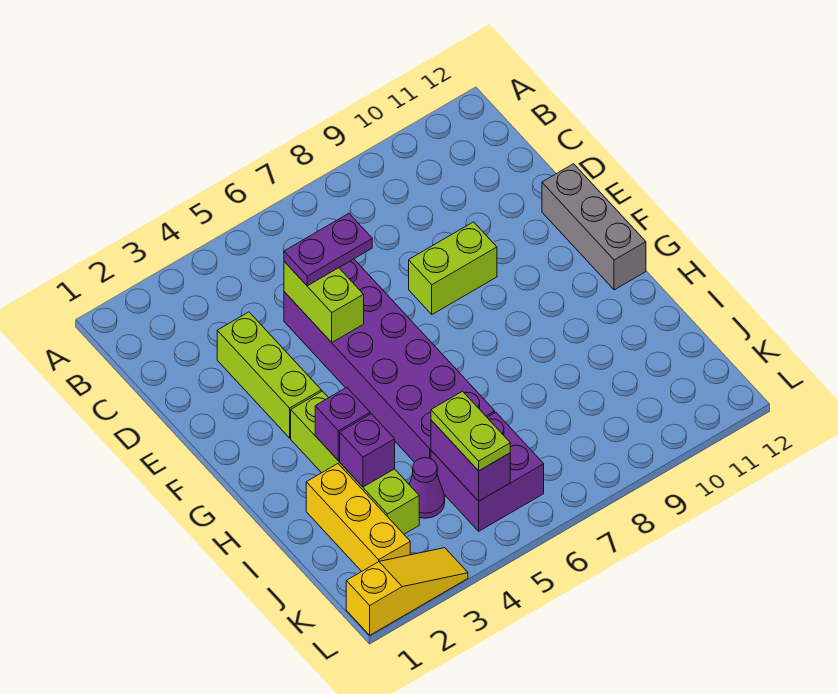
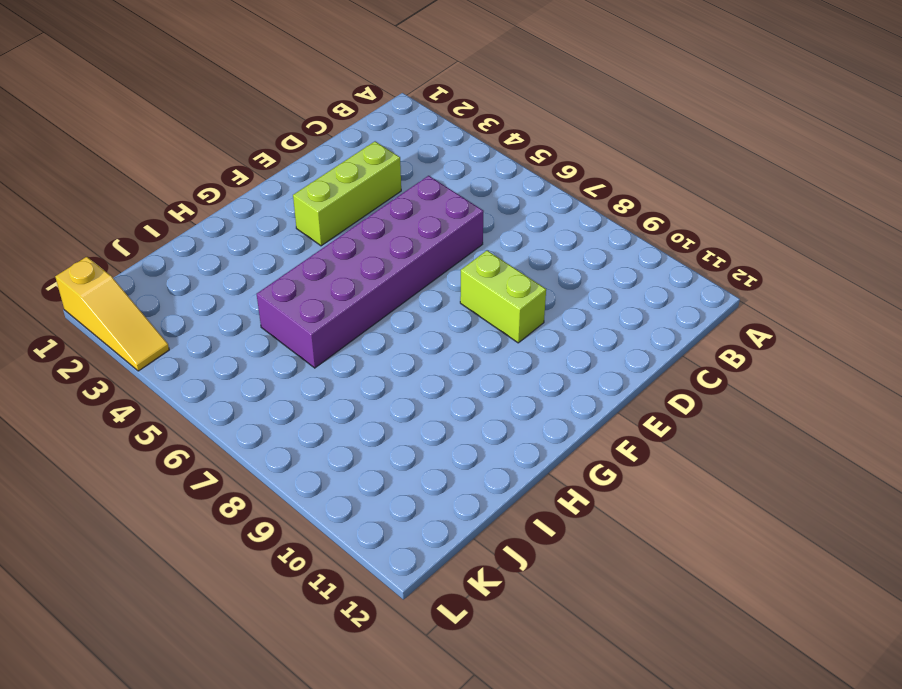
none -> grey brick E12:G12 level 1
none -> lime brick G3:J3 level 1
none -> yellow brick I2:K2 level 1

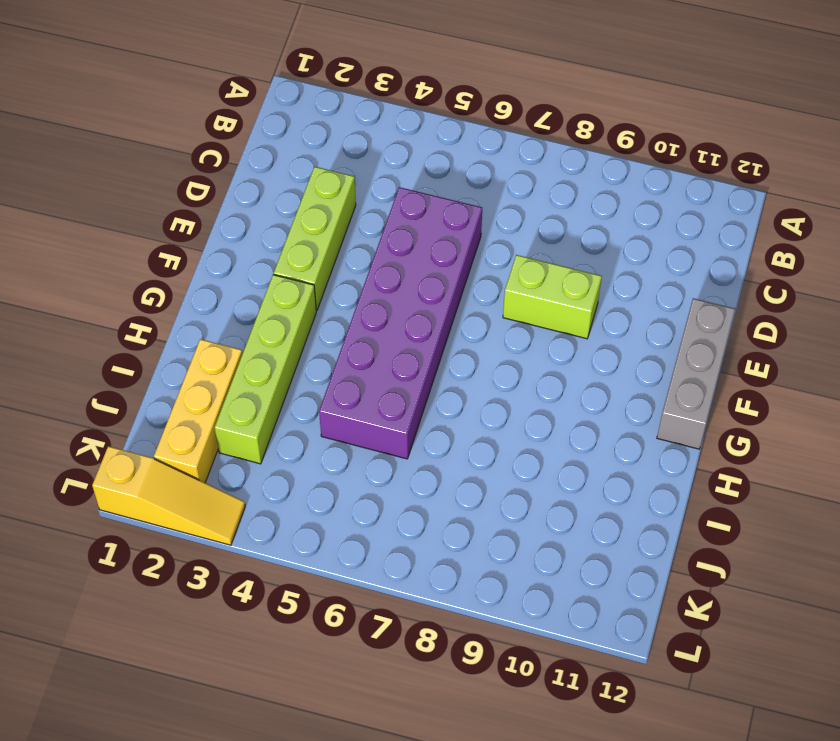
none -> purple cone J4 level 1
none -> purple brick J5:K6 level 1
none -> lime brick D5:E5 level 2

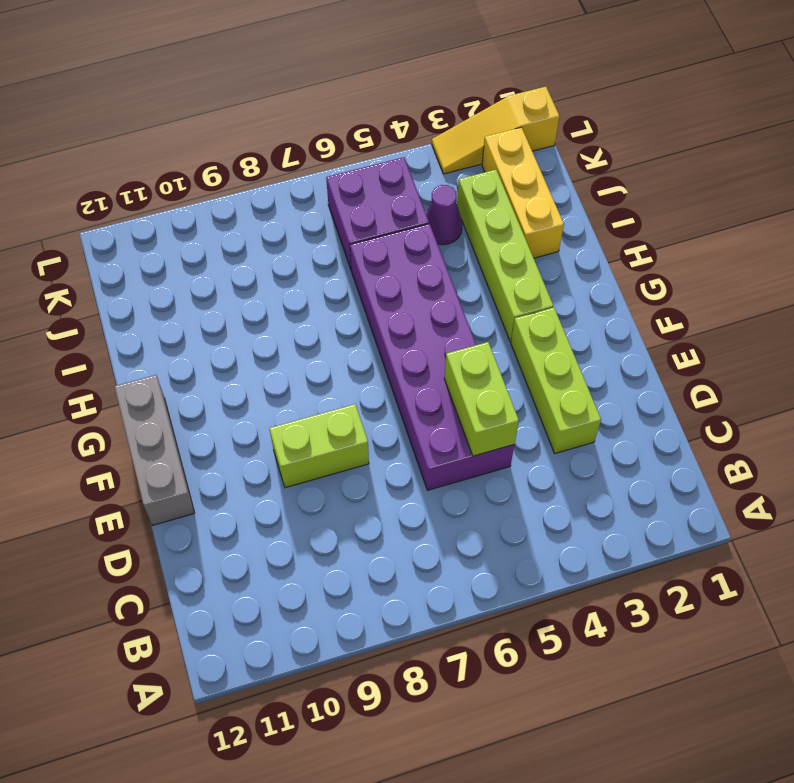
none -> purple brick H3 level 2
none -> purple brick I3 level 2
none -> purple brick J5:K5 level 2

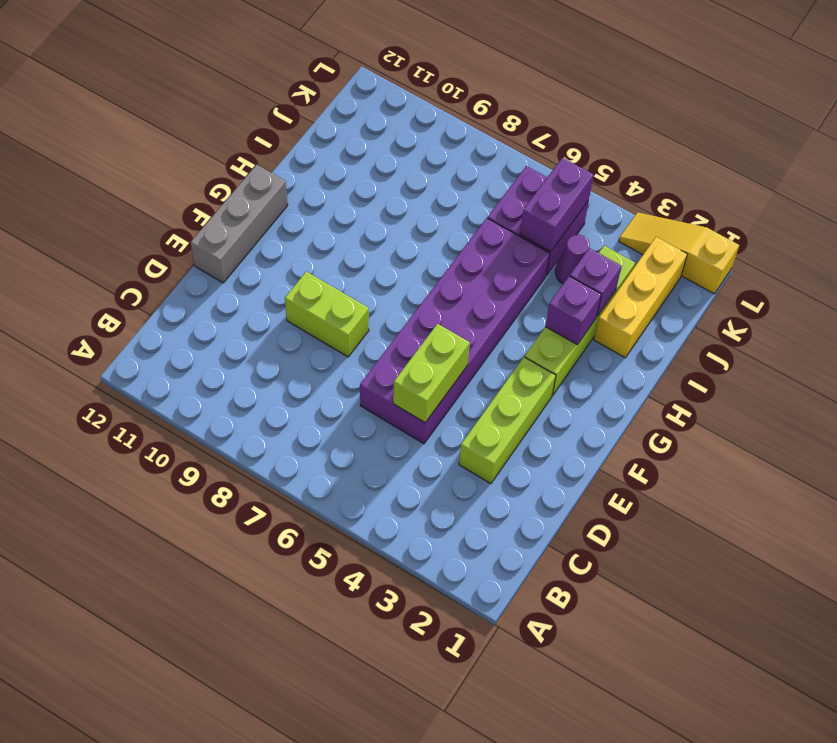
none -> purple plate D5:D6 level 3
none -> lime plate J5:K5 level 3

